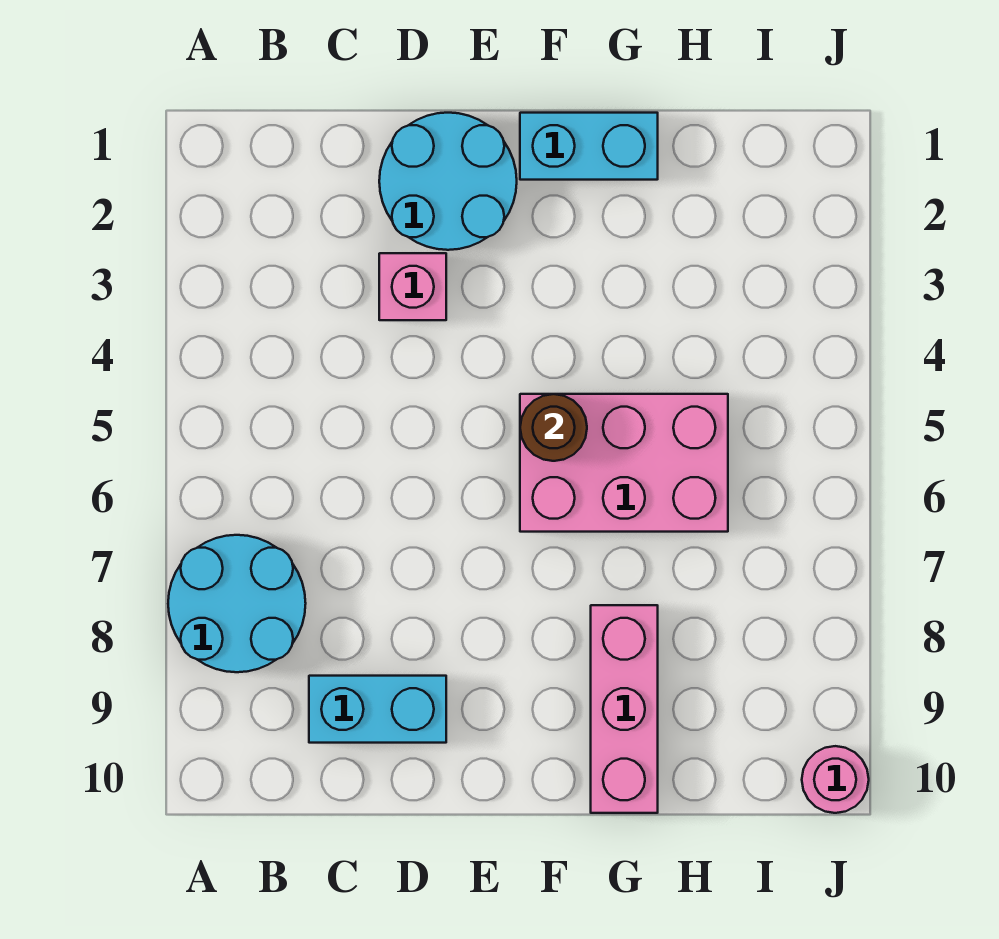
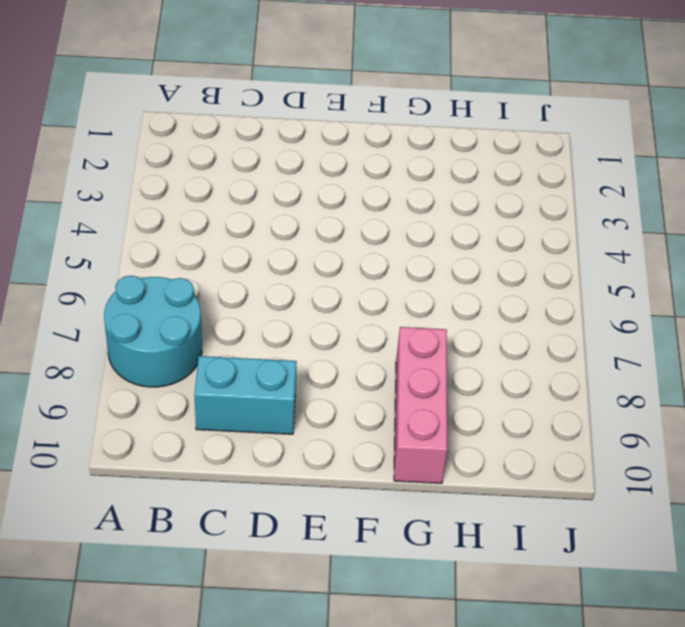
none -> cyan round brick D1:E2 level 1
none -> pink brick D3 level 1

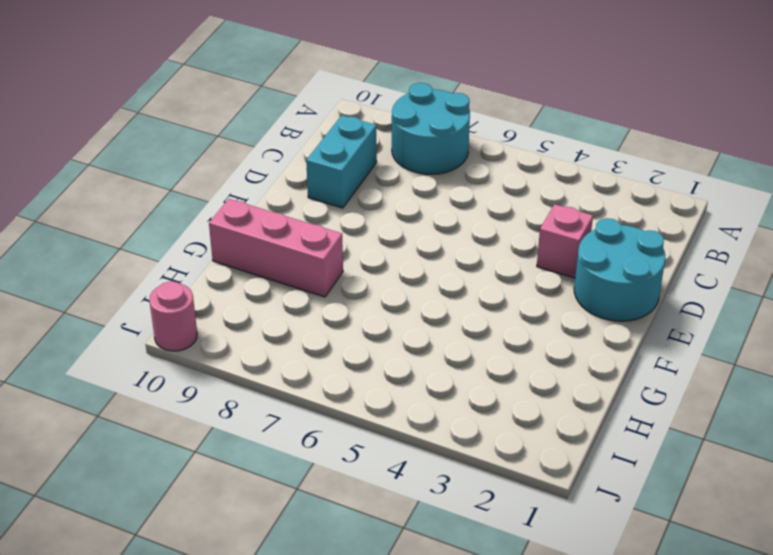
none -> cyan brick F1:G1 level 1
none -> pink brick F5:H6 level 1

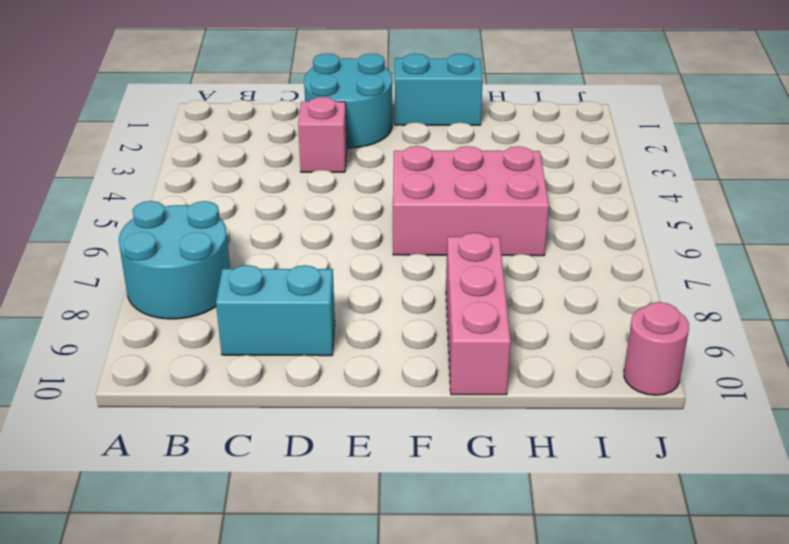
none -> brown round brick F5 level 2

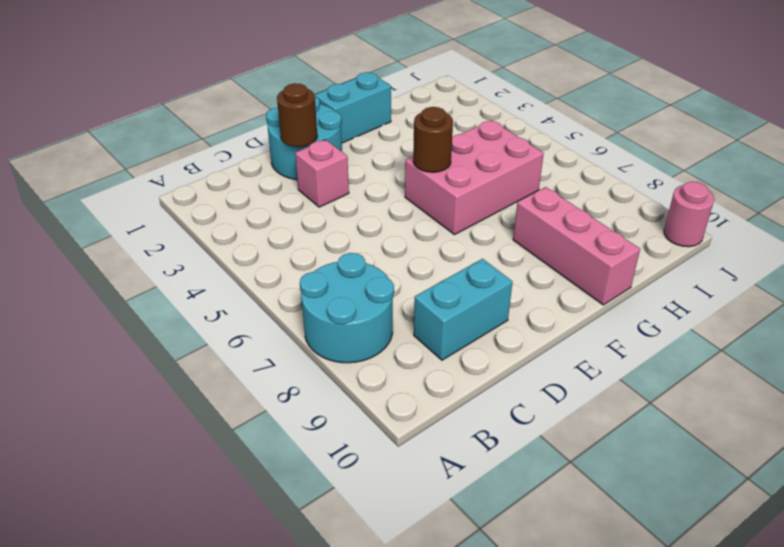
brown round brick D2 level 2 -> none

